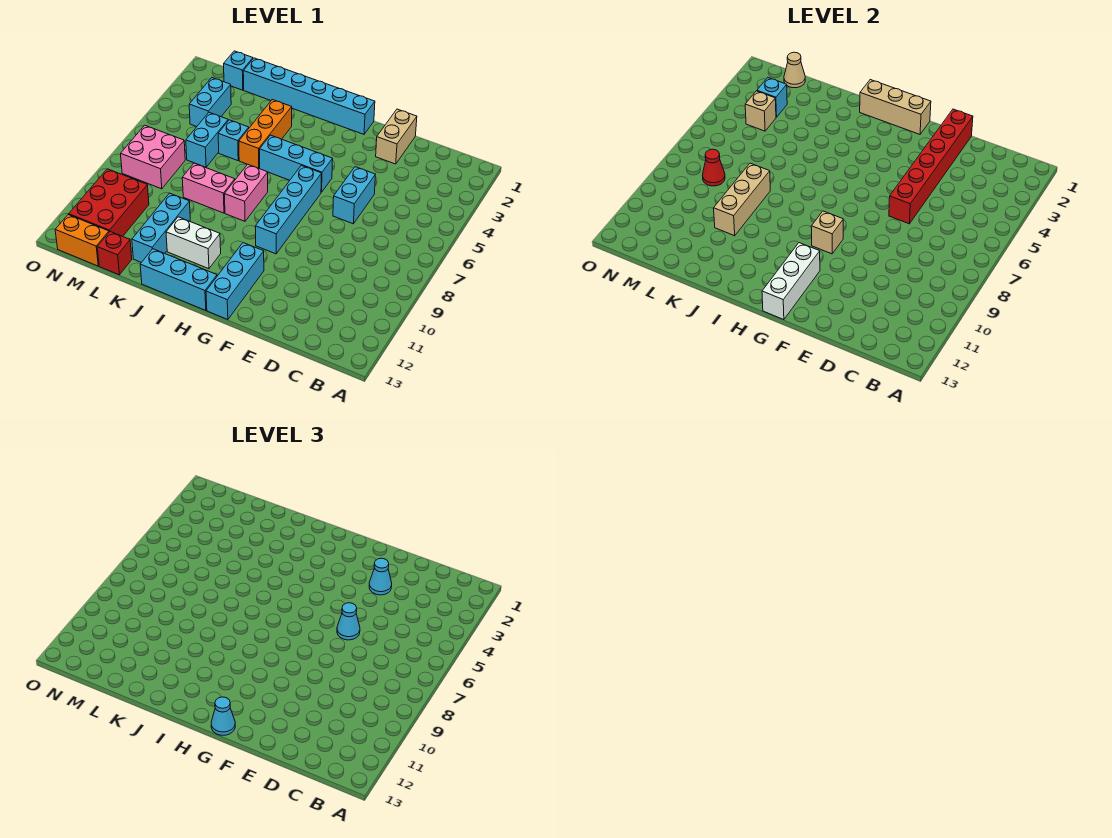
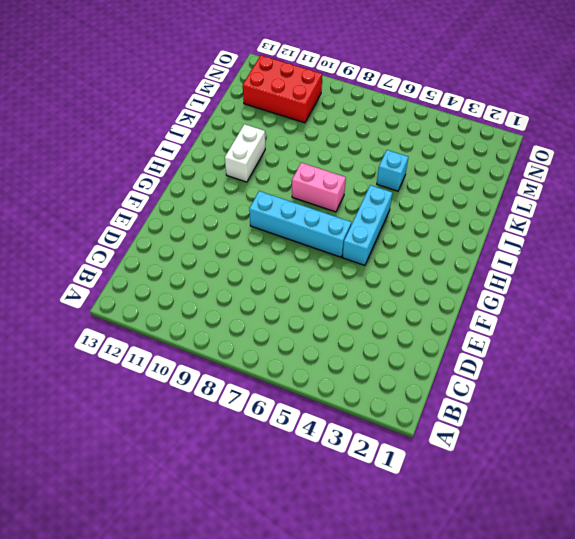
none -> tan brick E1:E2 level 1
none -> cyan brick E5:E6 level 1
none -> cyan brick G1:L1 level 1
none -> cyan brick G11:G13 level 1

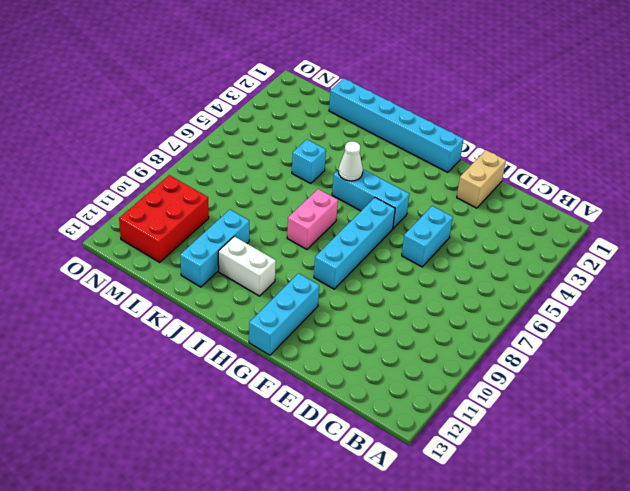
white cone I5 level 2 -> none
none -> cyan brick H13:J13 level 1
none -> orange brick J3:J5 level 1
none -> pink brick J8:K8 level 1
none -> cyan brick L5:L6 level 1

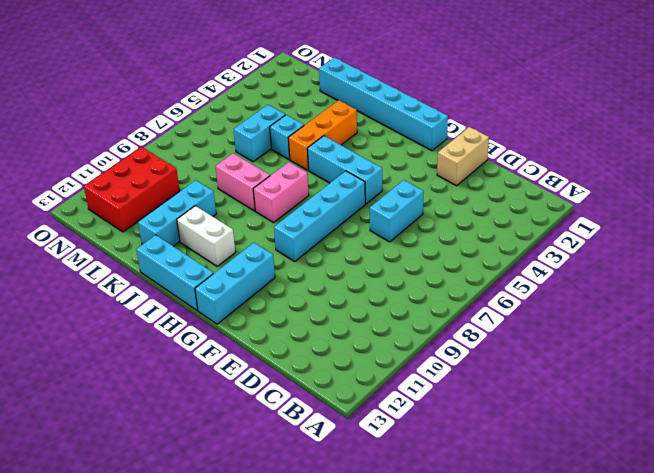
none -> red brick L13 level 1
none -> cyan brick M1 level 1
none -> cyan brick M3:M4 level 1
none -> pink brick M7:N8 level 1

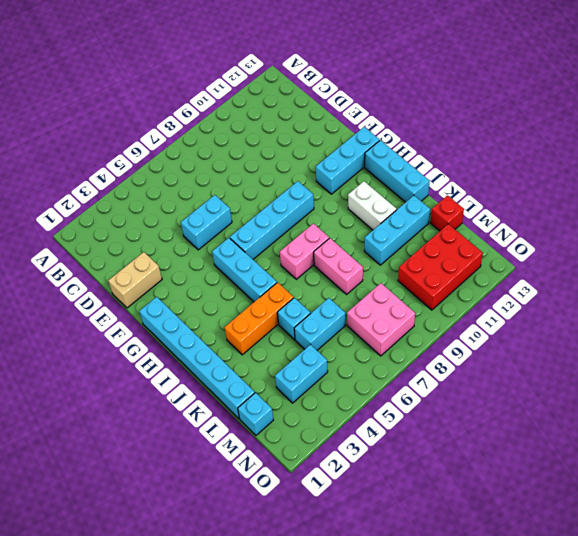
none -> orange brick M13:N13 level 1
none -> red brick E1:E6 level 2
none -> tan brick G1:I1 level 2
none -> tan brick G9 level 2

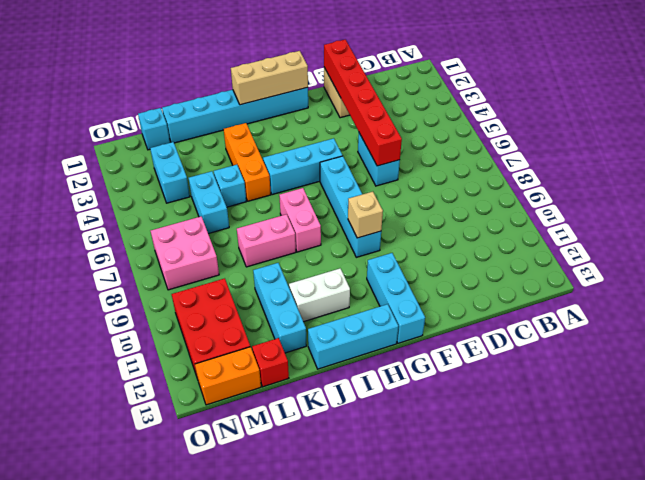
none -> white brick G11:G13 level 2
none -> tan brick K8:K10 level 2
none -> tan cone M1 level 2
none -> cyan brick M3 level 2

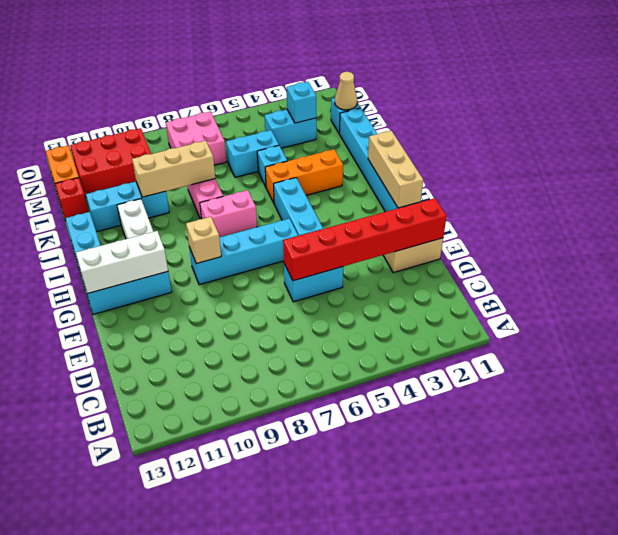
none -> tan brick M4 level 2
none -> red cone M8 level 2
none -> cyan cone E3 level 3
none -> cyan cone E6 level 3

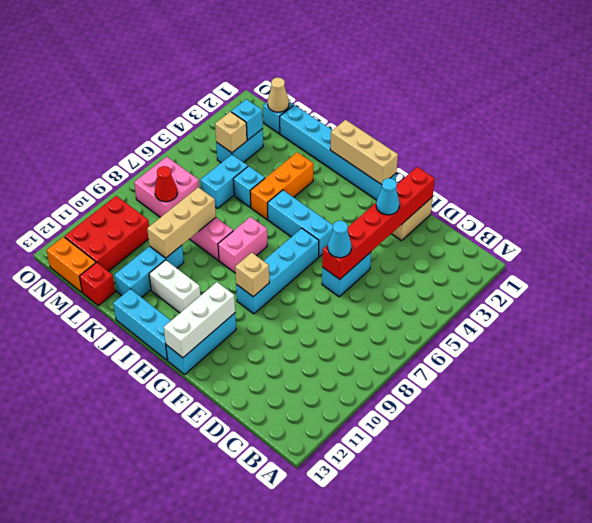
none -> cyan cone G13 level 3

